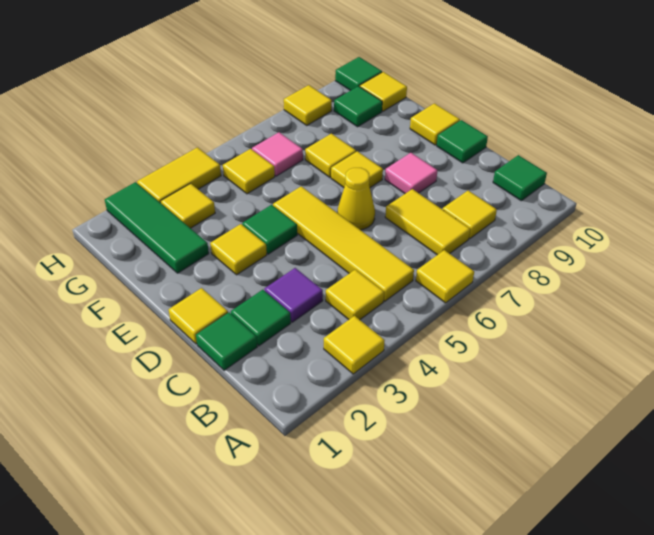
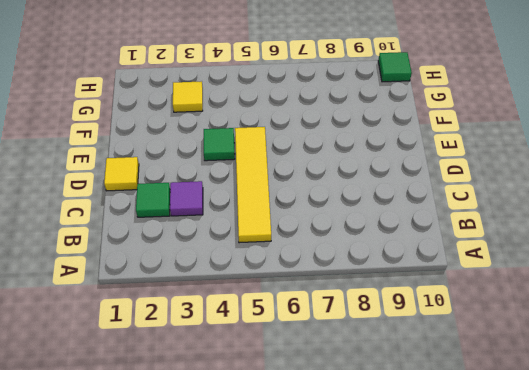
none -> yellow tile A3 level 1
none -> yellow tile A6 level 1
none -> yellow tile B4 level 1

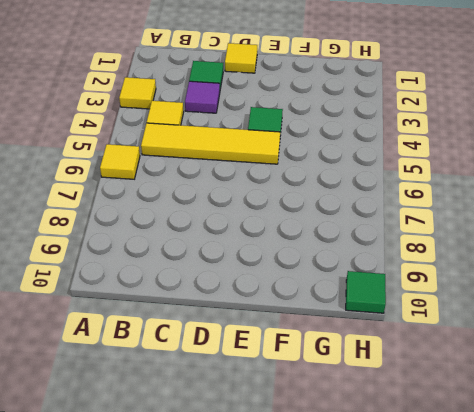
none -> yellow tile B7:C7 level 1
none -> yellow tile B8 level 1
none -> green tile B10 level 1

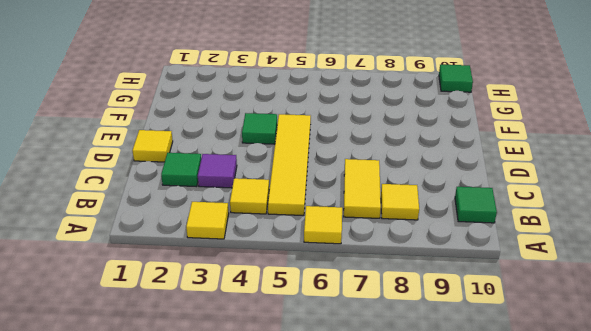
none -> green tile C1 level 1
none -> yellow cone D6 level 1
none -> pink tile D8 level 1

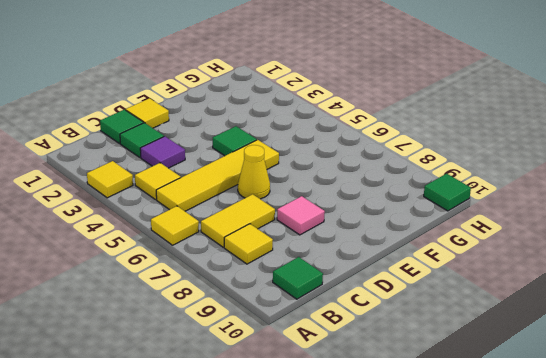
none -> green tile D10 level 1
none -> yellow tile E3 level 1
none -> yellow tile E7 level 1

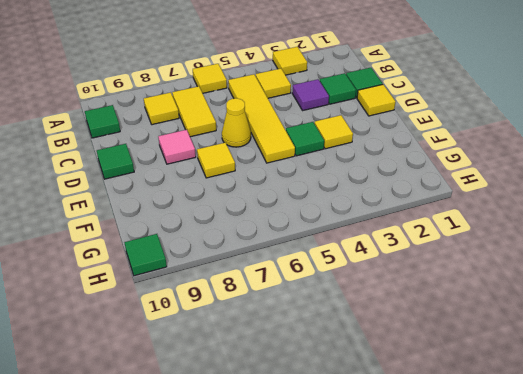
none -> yellow tile E10 level 1
none -> green tile F2:H2 level 1
none -> yellow tile F7 level 1

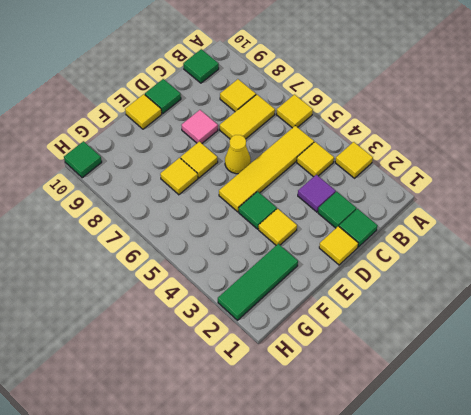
none -> yellow tile G3 level 1
none -> yellow tile G5 level 1
none -> pink tile G6 level 1

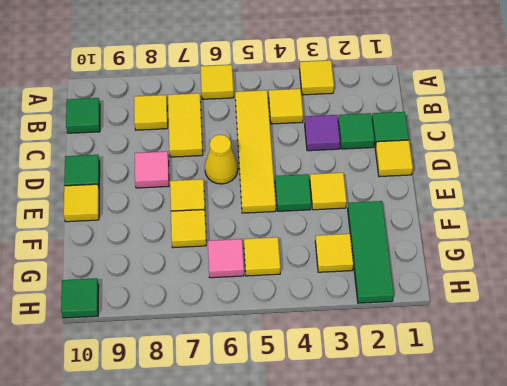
none -> green tile G9 level 1
none -> yellow tile G10 level 1
none -> yellow tile H3:H4 level 1

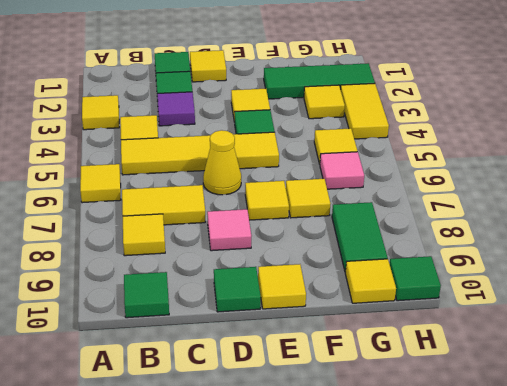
green tile G8:G9 level 1 -> green tile G9 level 1
none -> yellow tile H8 level 1

